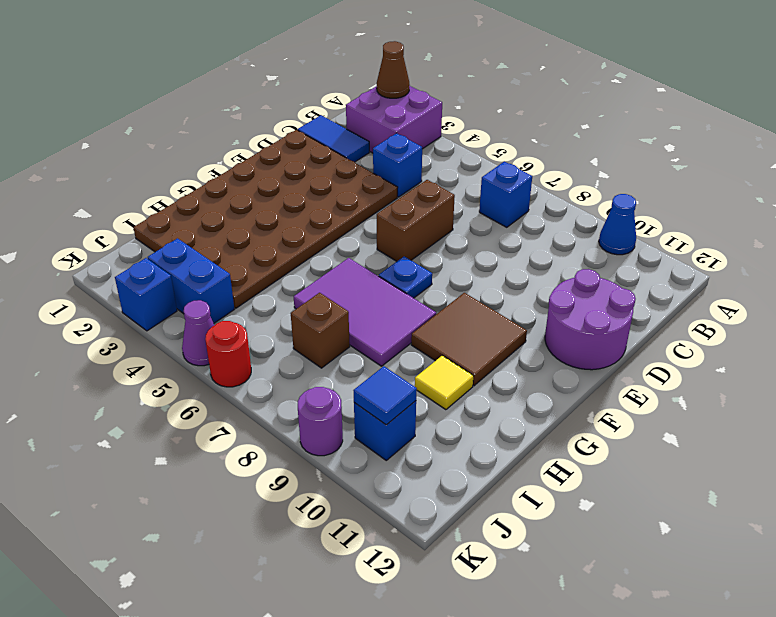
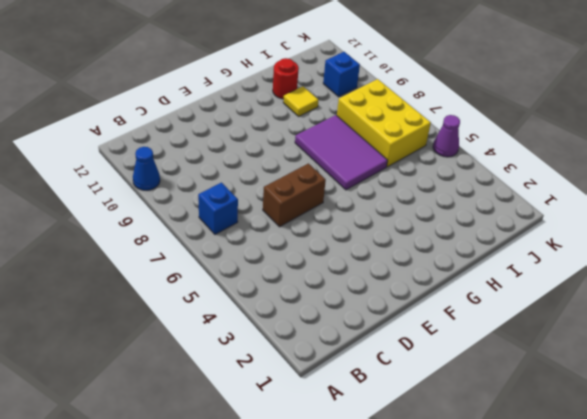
red round brick H11 level 1 -> red round brick K6 level 1
yellow brick I6:J8 level 1 -> brown brick I7 level 1
none -> purple brick A2:B3 level 1
none -> blue tile C1:C2 level 1
none -> blue brick C4 level 1

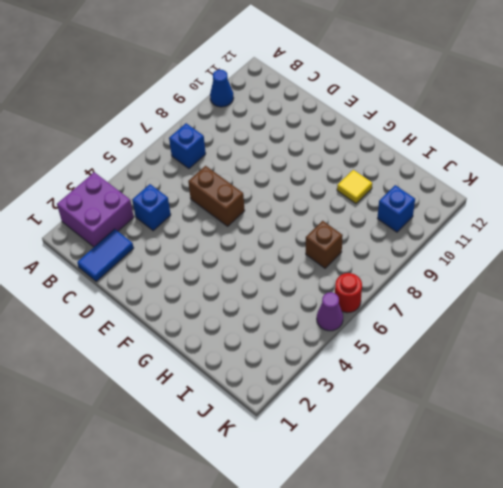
none -> brown plate D1:I4 level 1
none -> purple round brick D11:E12 level 1
none -> blue plate F7 level 1

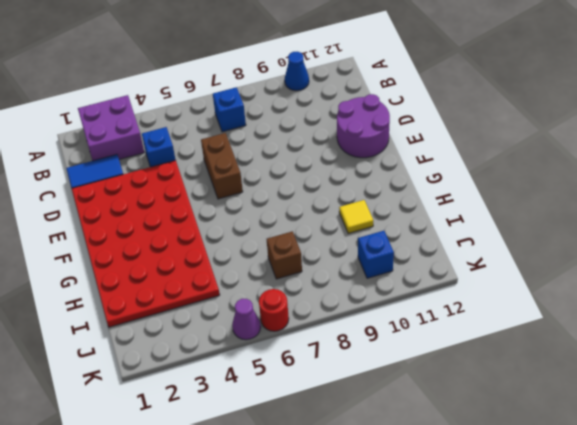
red plate D1:I4 level 1 -> brown plate D1:I4 level 1
none -> blue plate F7 level 1
none -> brown tile F9:G10 level 1
none -> purple tile G6:H8 level 1

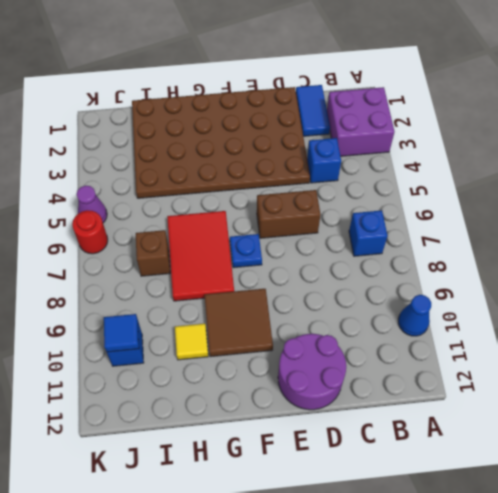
red tile G6:H8 level 1 -> purple tile G6:H8 level 1
none -> blue brick J3:J4 level 1
none -> blue brick K3 level 1
none -> purple round brick K9 level 1

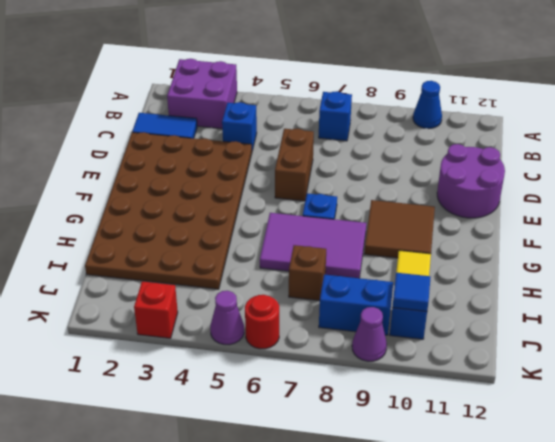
blue brick J8:J9 level 1 -> blue brick J3:J4 level 1
red brick K3 level 1 -> blue brick K3 level 1
purple cone K9 level 1 -> purple round brick K9 level 1
none -> brown cone A2 level 2

